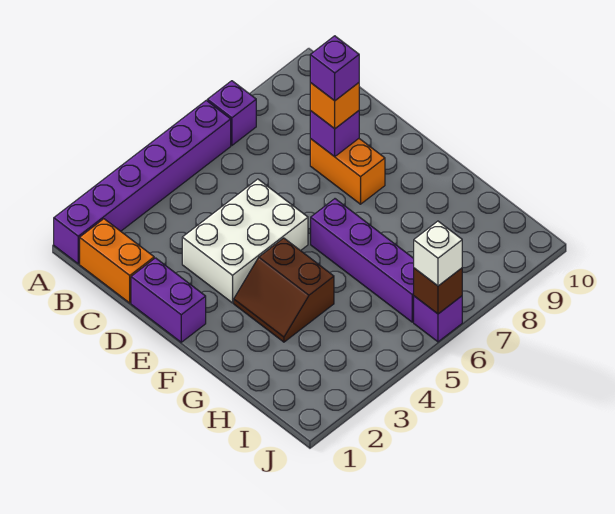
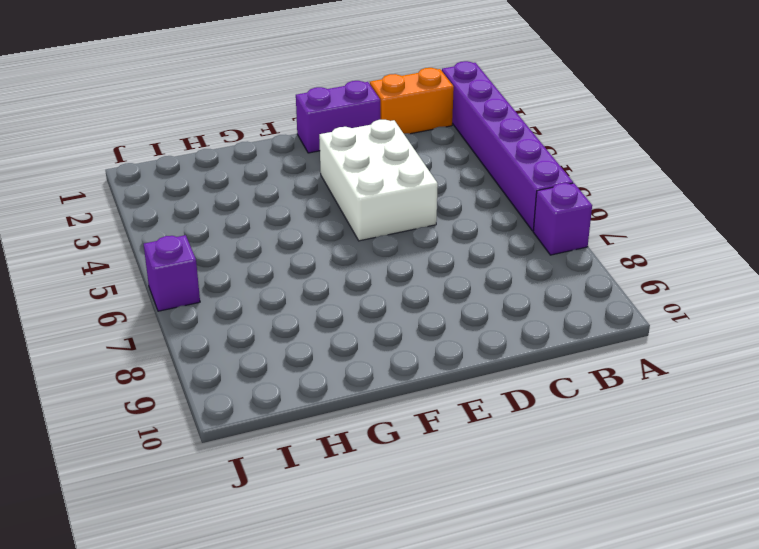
none -> orange brick D8:E8 level 1
none -> brown slope F3:G4 level 1 top 4
none -> purple brick F6:I6 level 1

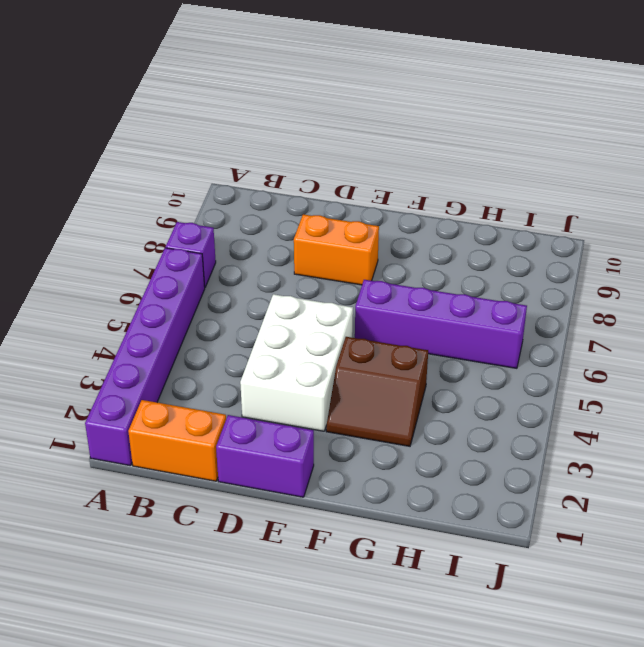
none -> purple brick J6 level 1
none -> purple brick D8 level 2
none -> brown brick J6 level 2

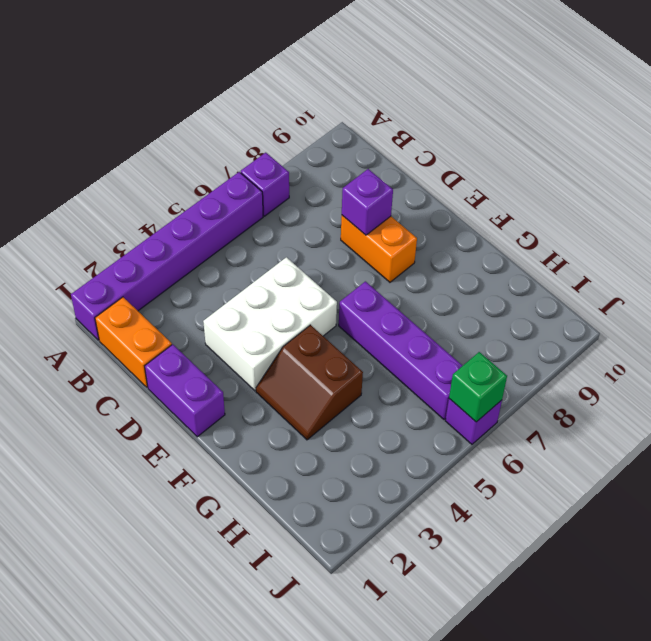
green brick J6 level 2 -> brown brick J6 level 2
none -> orange brick D8 level 3
none -> white brick J6 level 3
none -> purple brick D8 level 4

